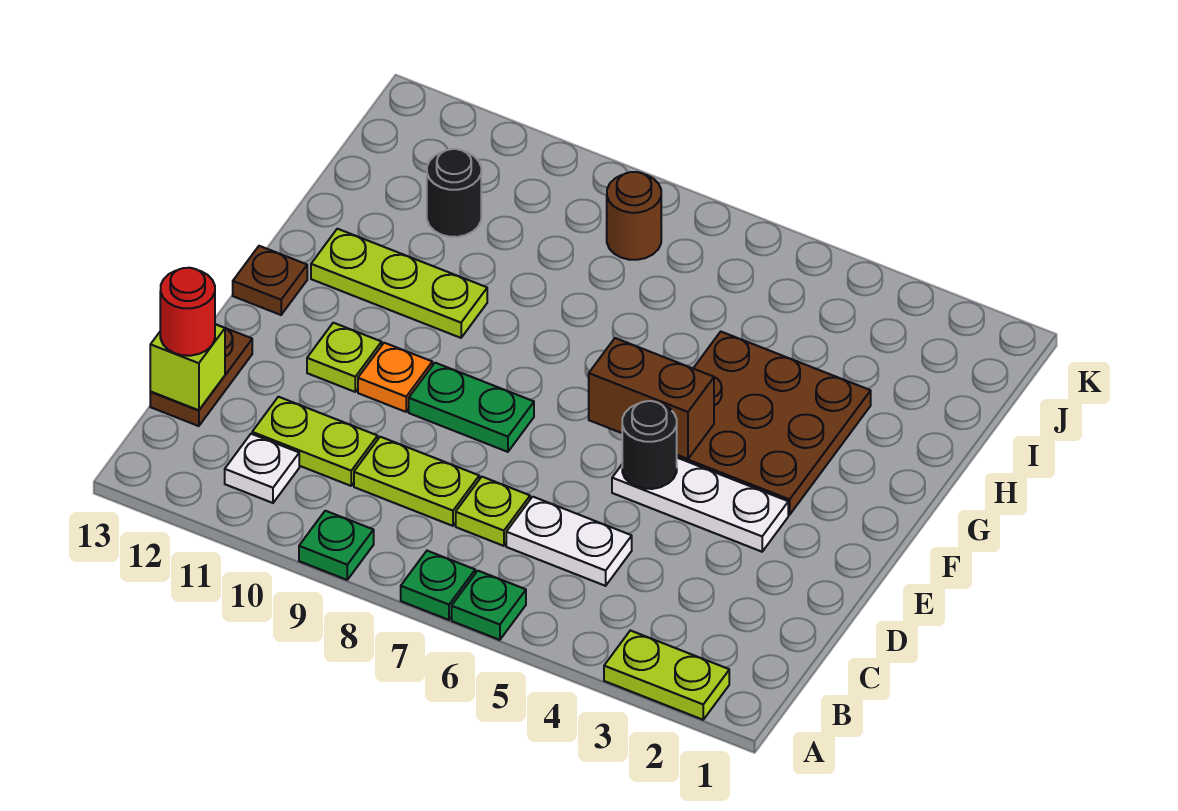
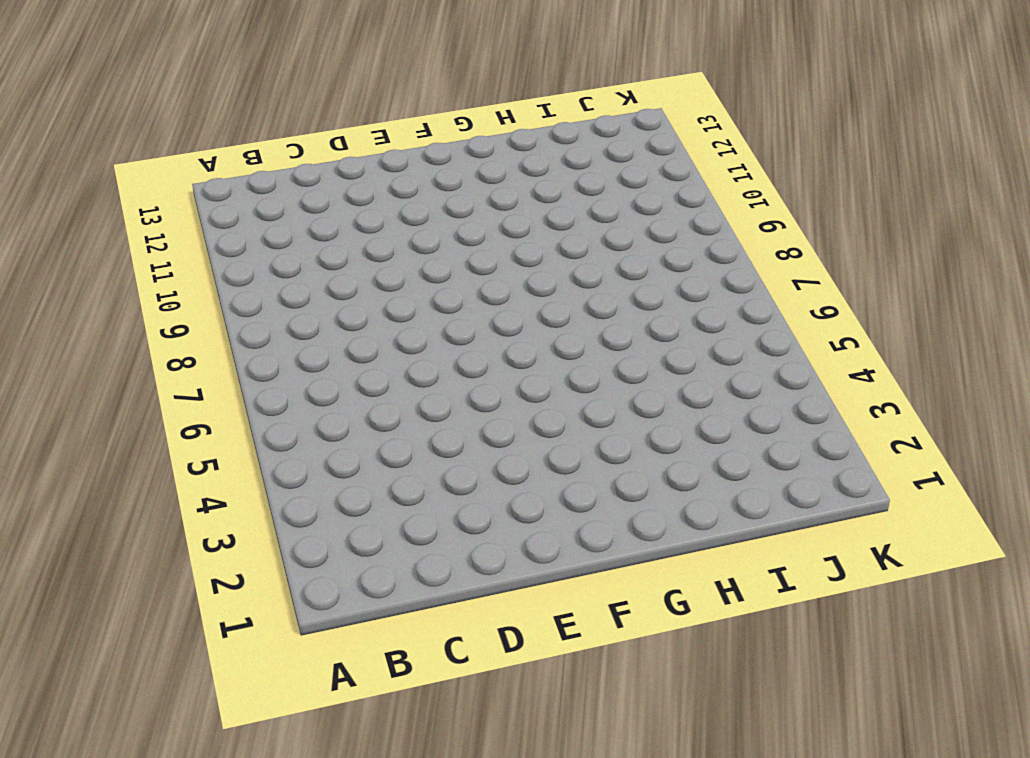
none -> lime plate A2:A3 level 1
none -> green plate A6 level 1
none -> green plate A7 level 1

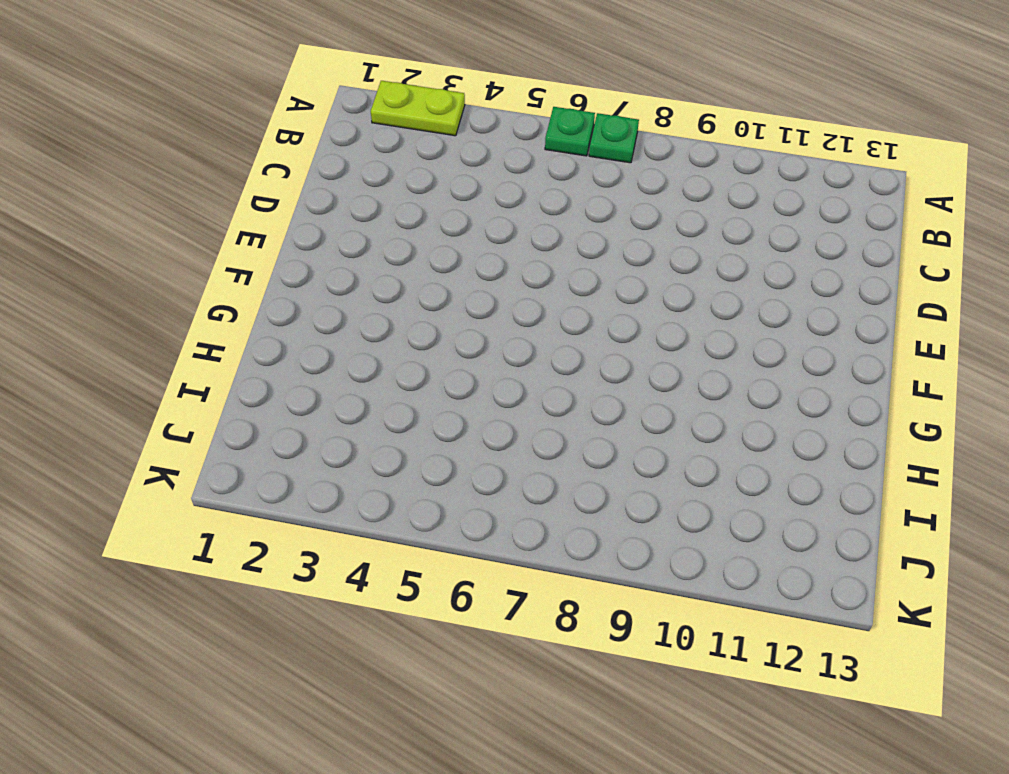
none -> green plate A9 level 1
none -> white plate B11 level 1
none -> white plate C5:C6 level 1

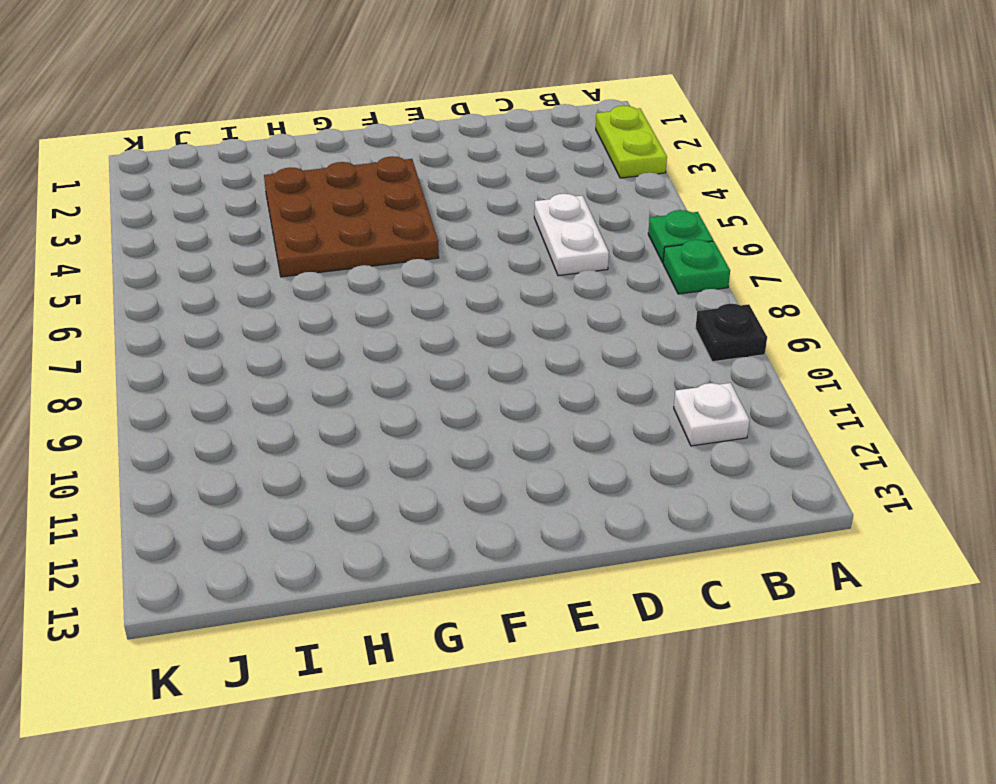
black plate A9 level 1 -> green plate A9 level 1
none -> lime plate C7 level 1
none -> lime plate C8:C9 level 1
none -> lime plate C10:C11 level 1

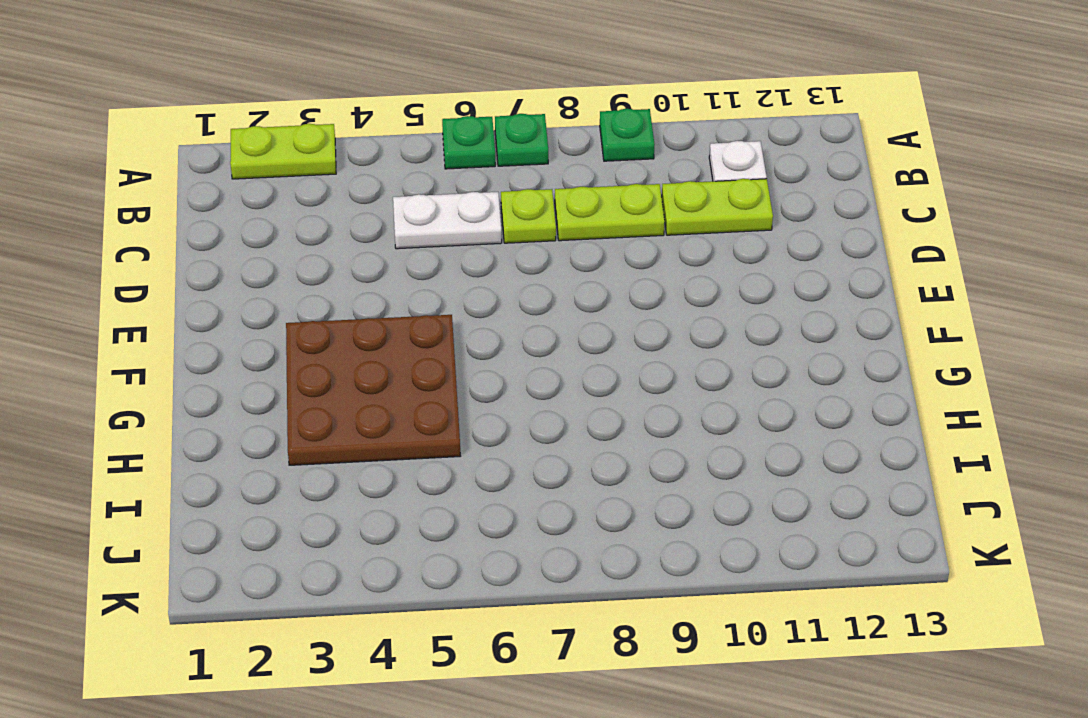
none -> brown plate C13:D13 level 1
none -> white plate E3:E5 level 1
none -> green plate E8:E9 level 1

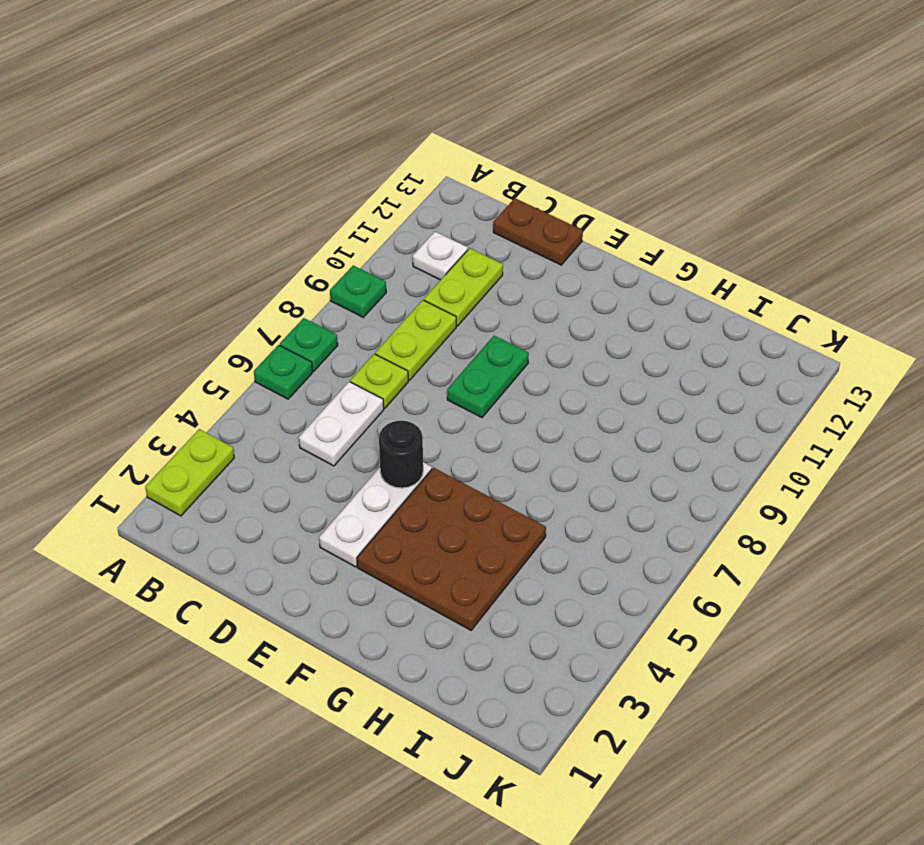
none -> orange plate E10 level 1
none -> lime plate E11 level 1
none -> brown plate F13 level 1

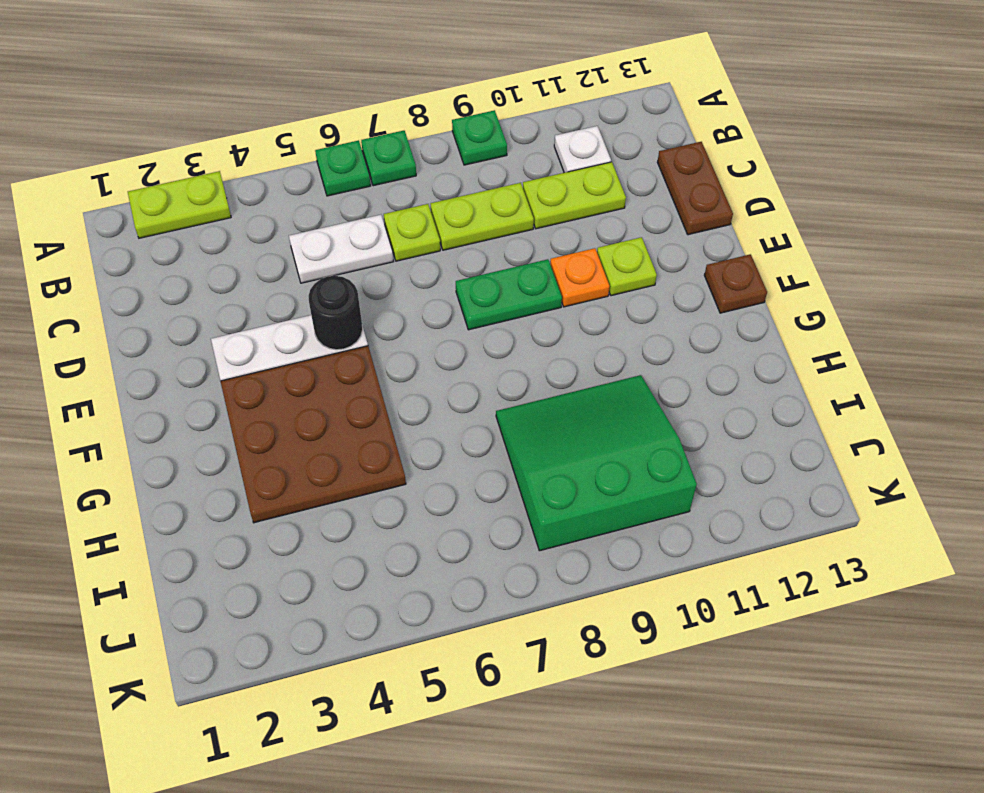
green slope H8:J10 level 1 top J -> brown round brick J8 level 1
none -> lime plate G10:G12 level 1
none -> black round brick I11 level 1
none -> lime brick C13 level 2

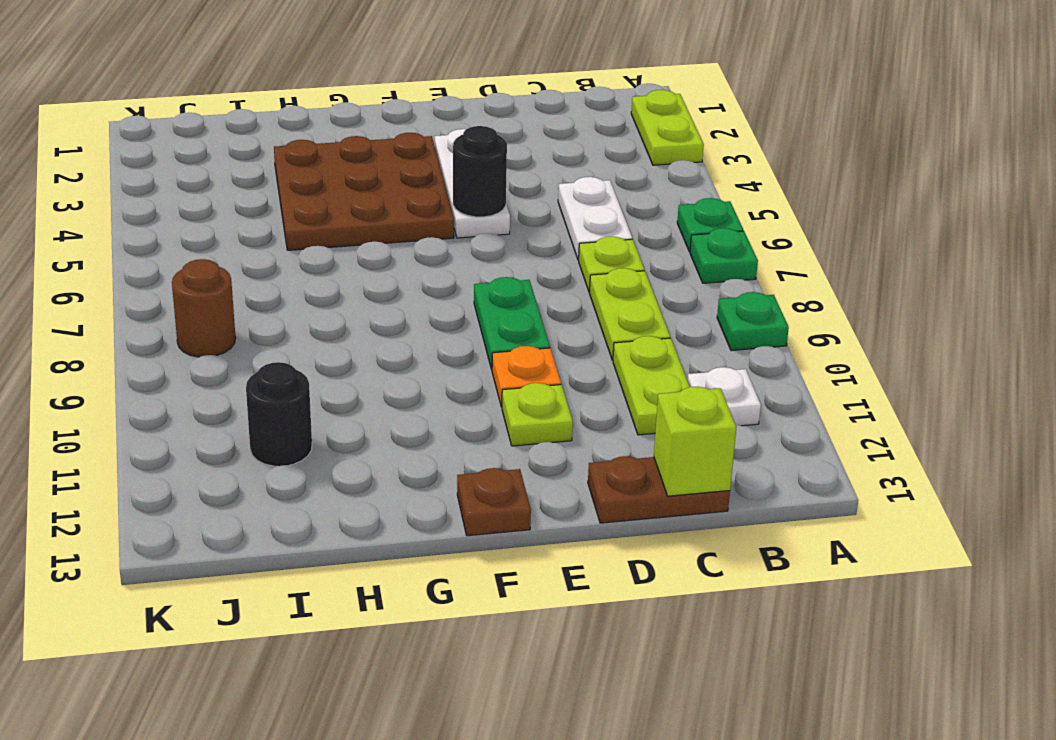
none -> lime plate G10:G12 level 1
none -> brown brick F5:F6 level 2
none -> red round brick C13 level 3

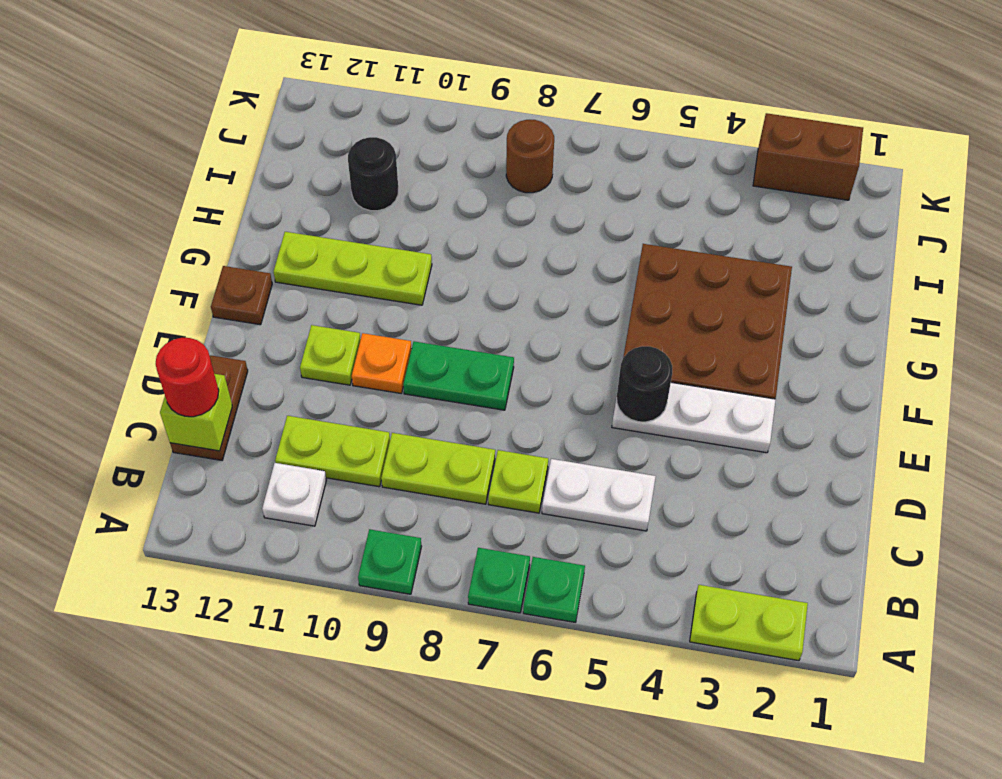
brown brick K2:K3 level 1 -> brown brick F5:F6 level 2

